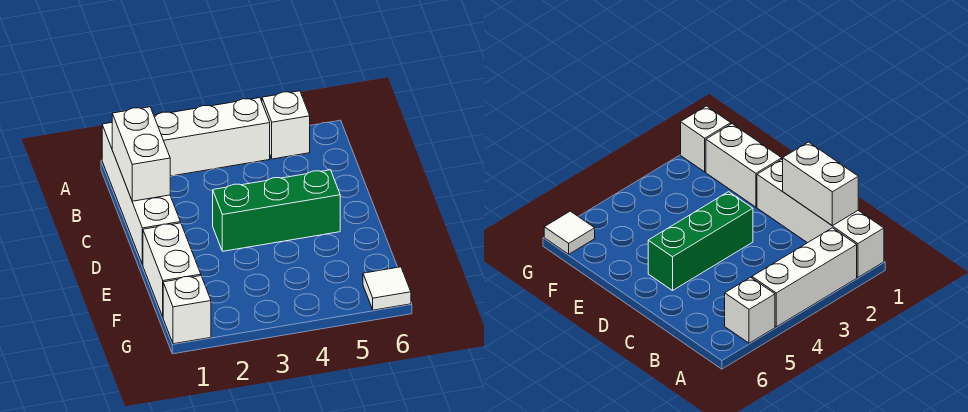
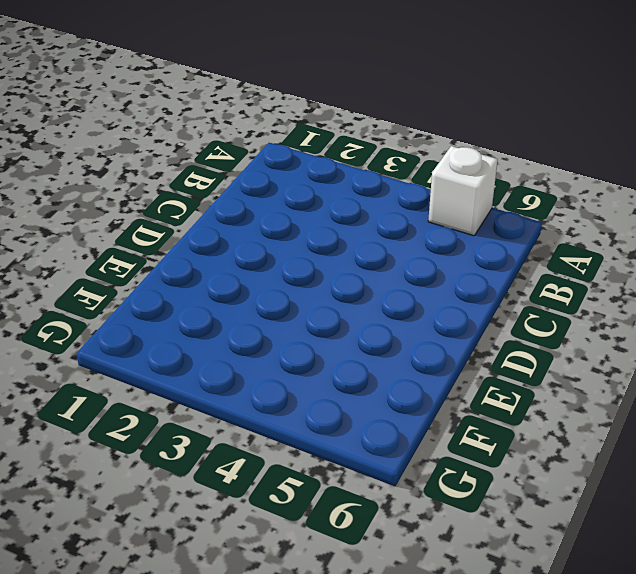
none -> white brick A1:D1 level 1
none -> white brick A2:A4 level 1

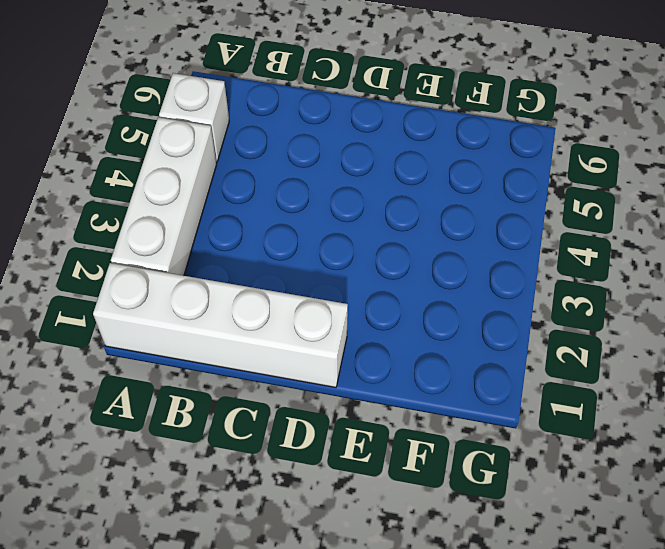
none -> green brick D3:D5 level 1
none -> white brick E1:F1 level 1

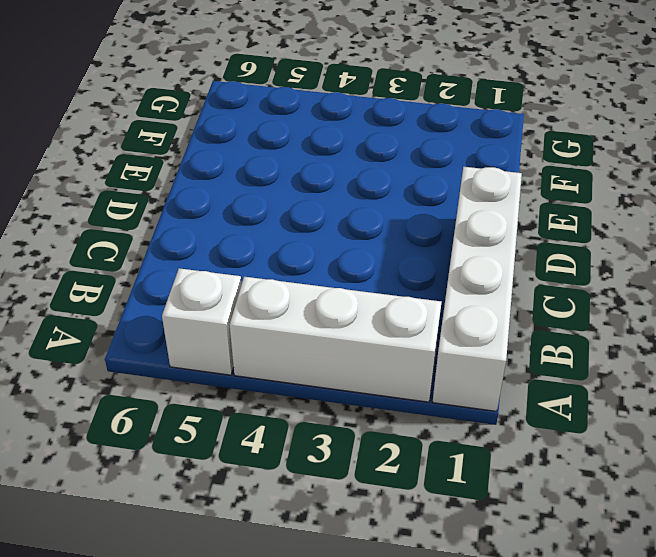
none -> green brick D3:D5 level 1
none -> white brick E1:F1 level 1

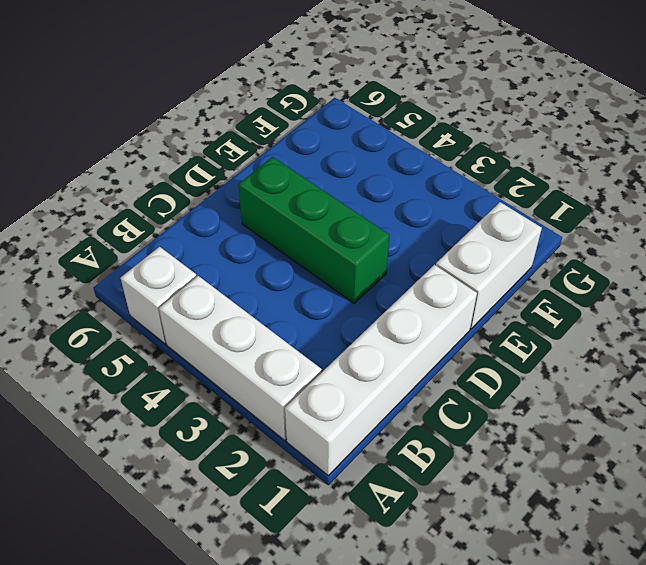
none -> white brick G1 level 1
none -> white tile G6 level 1

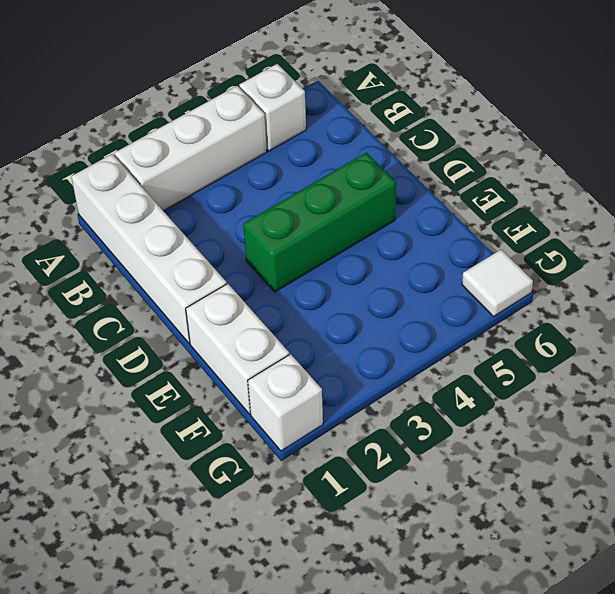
none -> white brick B1:C1 level 2

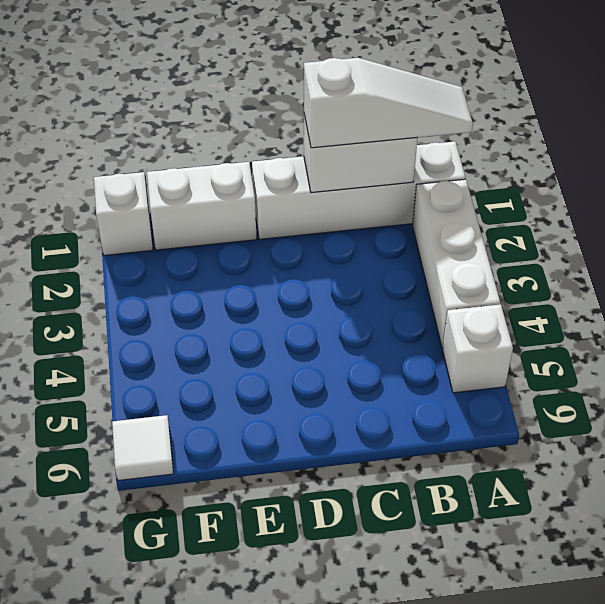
white slope A1:C1 level 3 top C -> none
none -> green brick D3:D5 level 1

